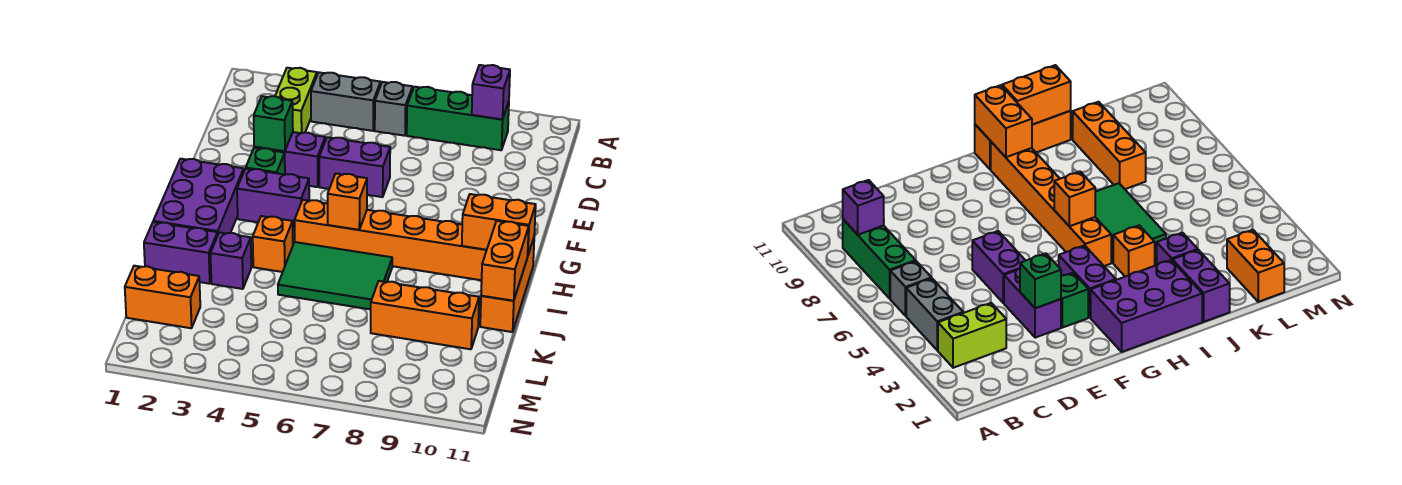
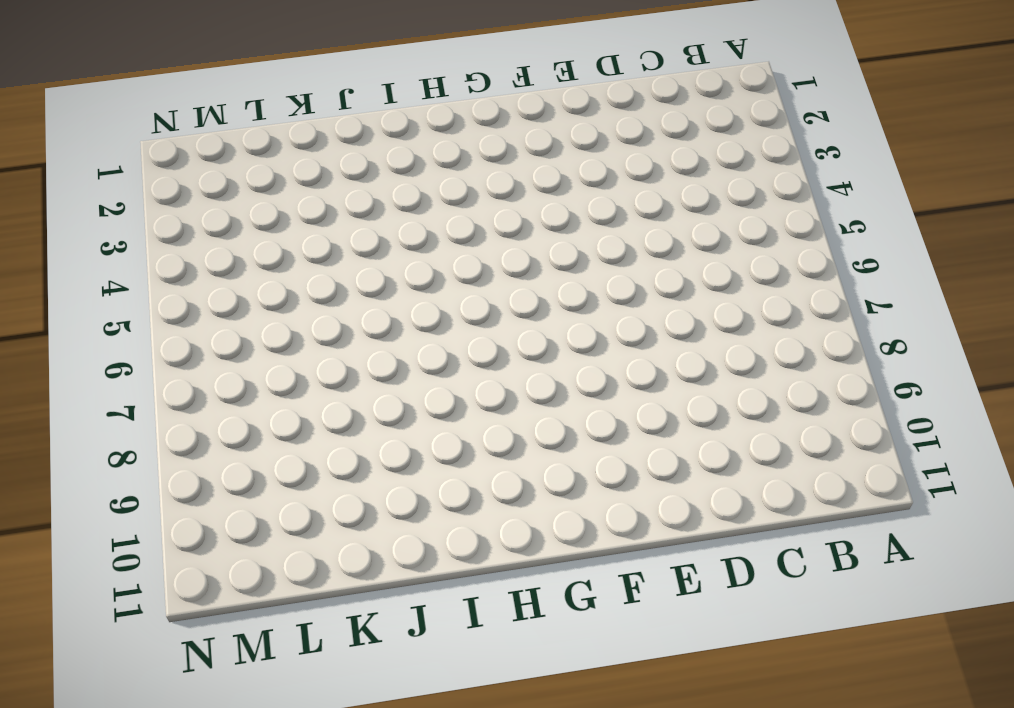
none -> lime brick B3:C3 level 1
none -> grey brick B4:B5 level 1
none -> grey brick B6 level 1

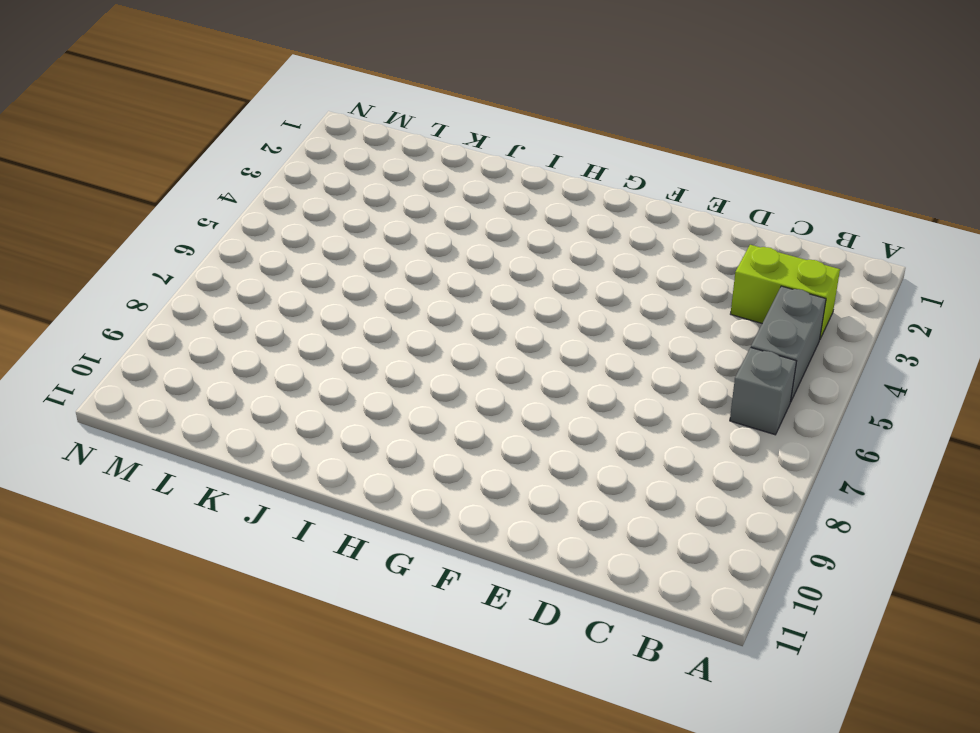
none -> green brick B7:B9 level 1
none -> purple brick E3:E4 level 1
none -> purple brick E5:E6 level 1

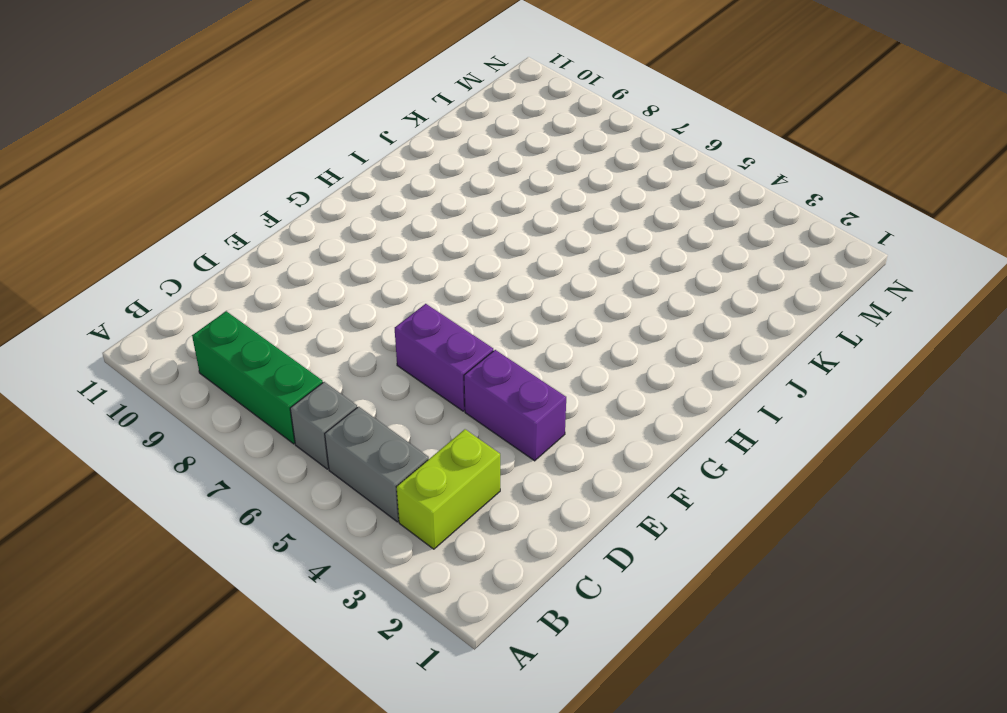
none -> green brick F3 level 1
none -> purple brick G1:I2 level 1
none -> purple brick G3:G4 level 1

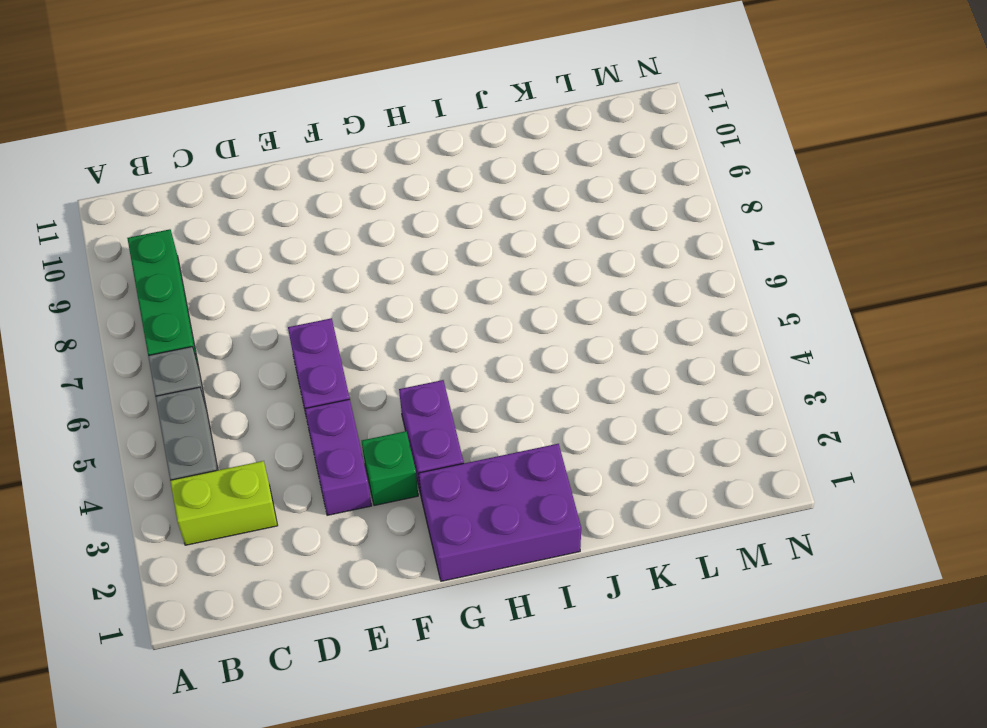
none -> orange brick H5:H10 level 1
none -> orange brick H11:J11 level 1
none -> orange brick I4 level 1

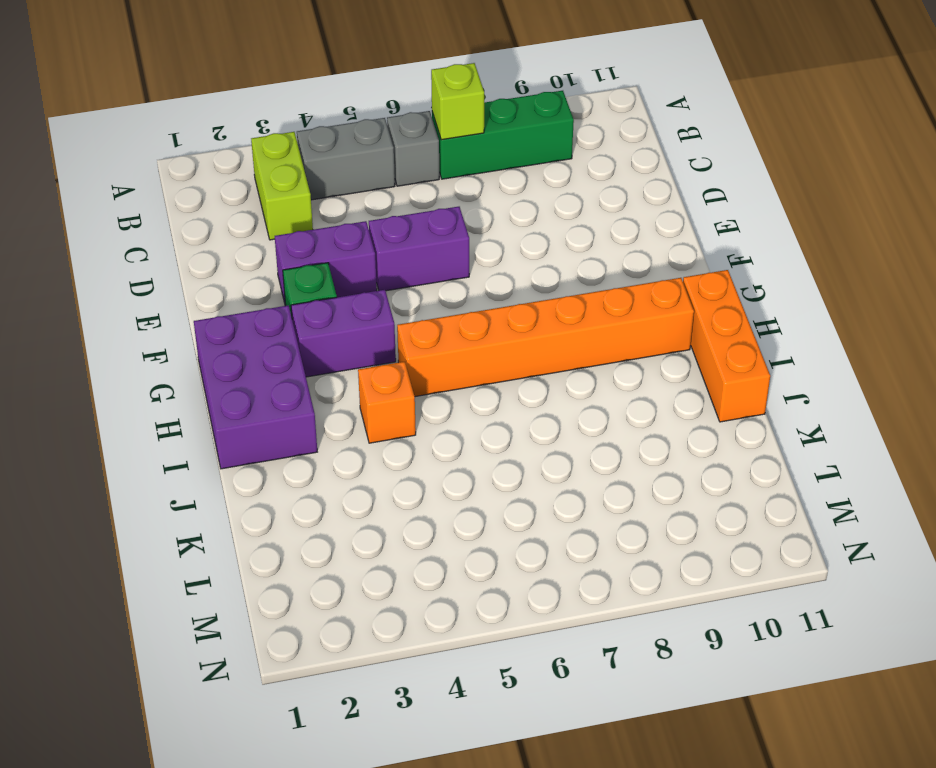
lime brick B7 level 2 -> none
none -> green tile I5:J7 level 1
none -> purple brick J1:J2 level 1
none -> purple brick J3 level 1

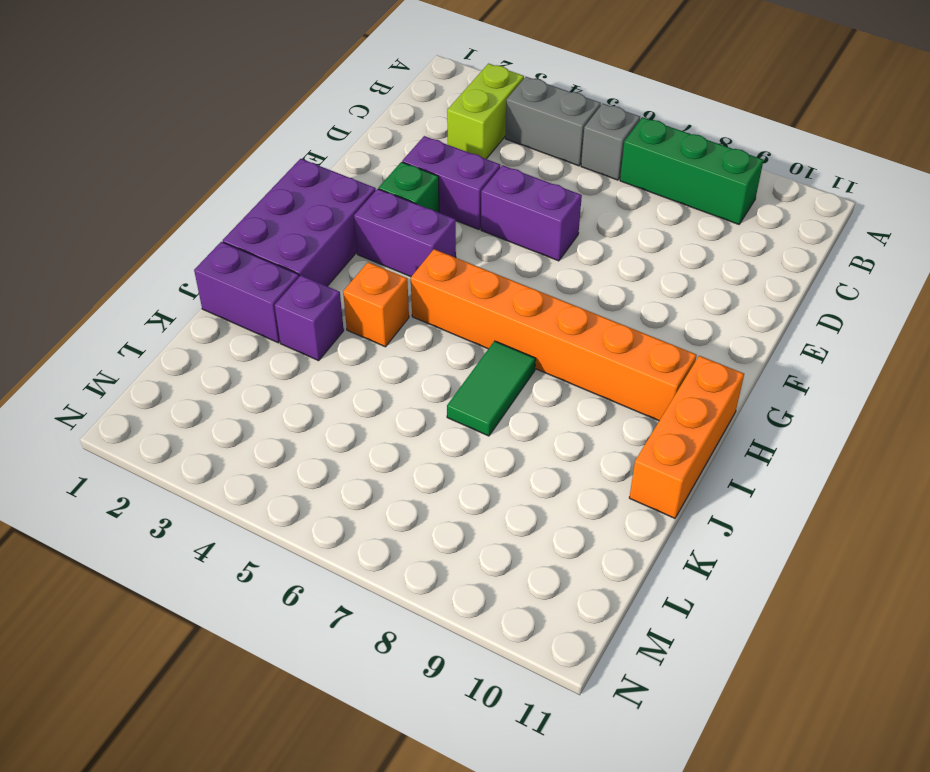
green tile I7:J7 level 1 -> green tile I5:J7 level 1
none -> orange brick K8:K10 level 1
none -> orange brick L1:L2 level 1
none -> purple brick B9 level 2

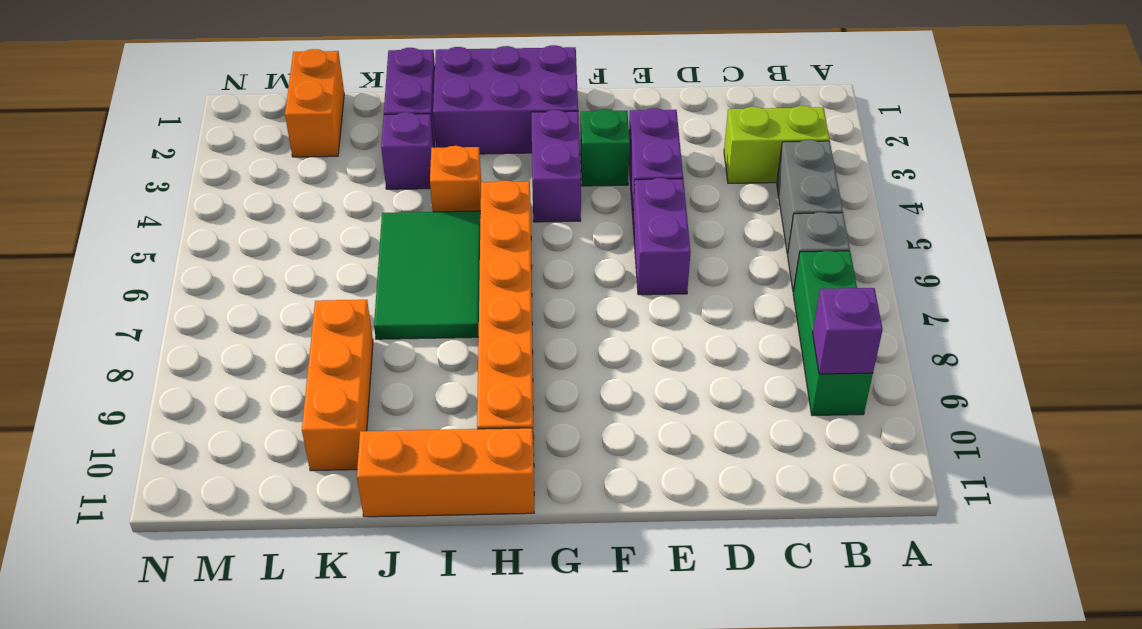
none -> green brick E3 level 2
none -> orange brick H6 level 2
none -> orange brick H10:H11 level 2

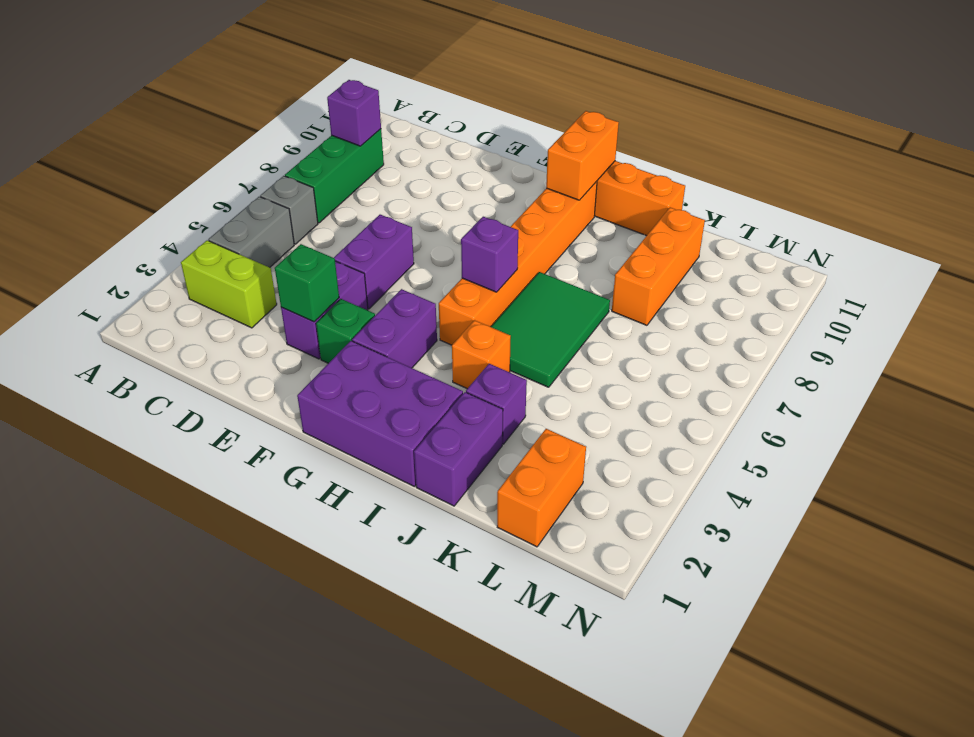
purple brick H6 level 2 -> orange brick H6 level 2
none -> orange brick I11:J11 level 2

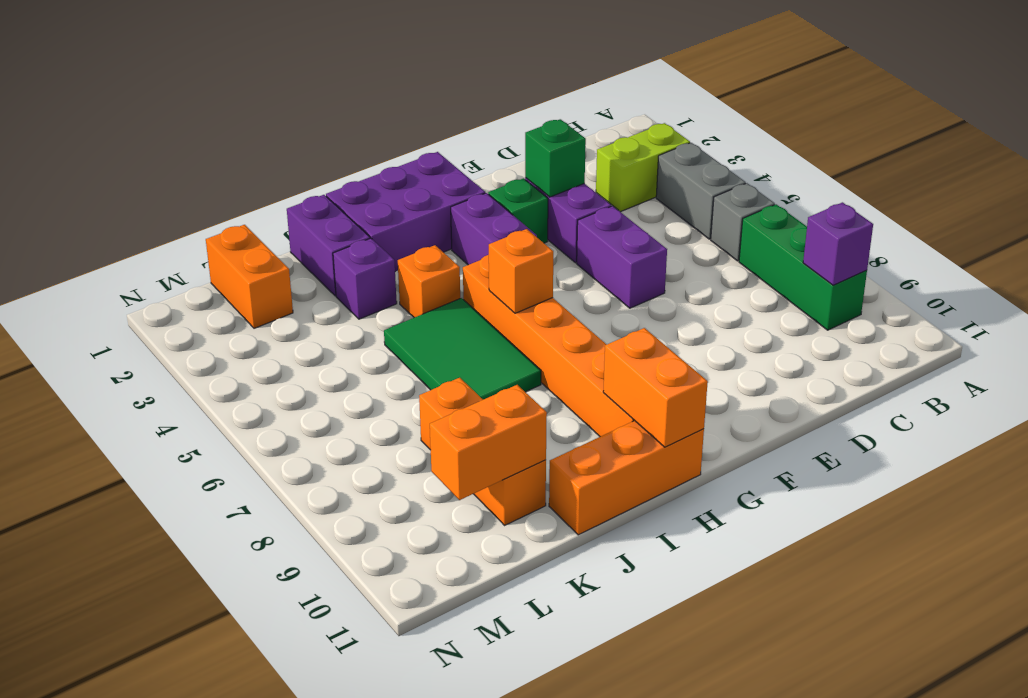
orange brick K10:L10 level 2 -> orange brick I11:J11 level 2

